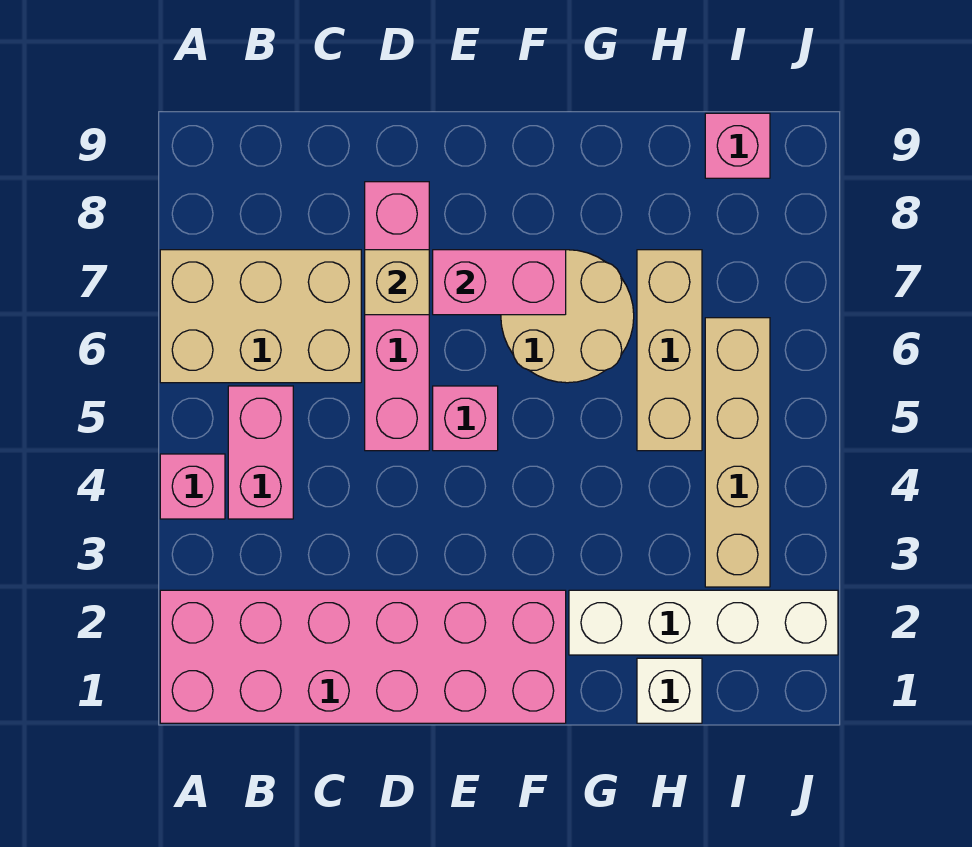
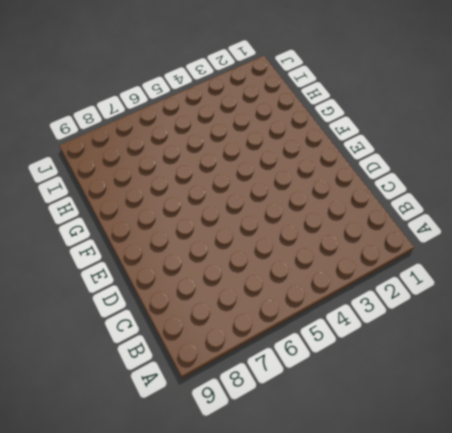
none -> pink brick A1:F2 level 1
none -> pink brick A4 level 1
none -> tan brick A6:C7 level 1

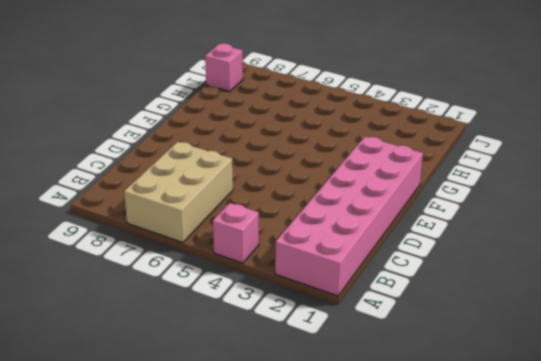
none -> pink brick B4:B5 level 1
none -> pink brick D5:D8 level 1
none -> pink brick E5 level 1

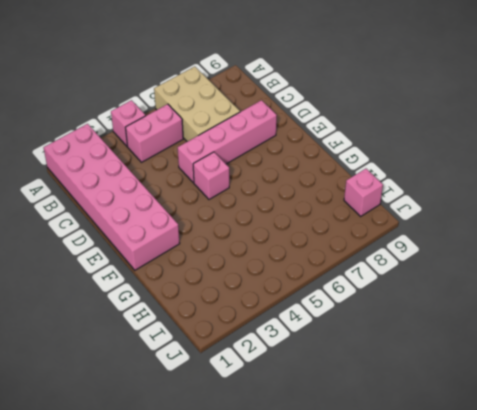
none -> tan round brick F6:G7 level 1
none -> white brick G2:J2 level 1
none -> white brick H1 level 1

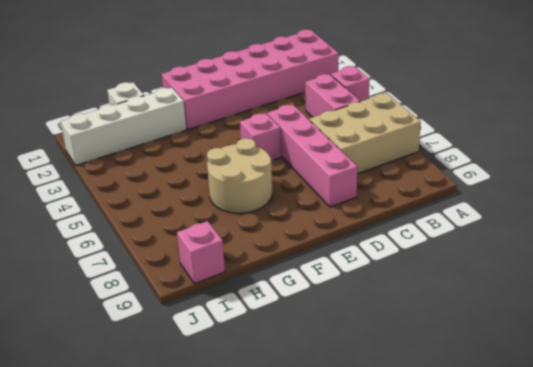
none -> tan brick H5:H7 level 1
none -> tan brick I3:I6 level 1
none -> tan brick D7 level 2

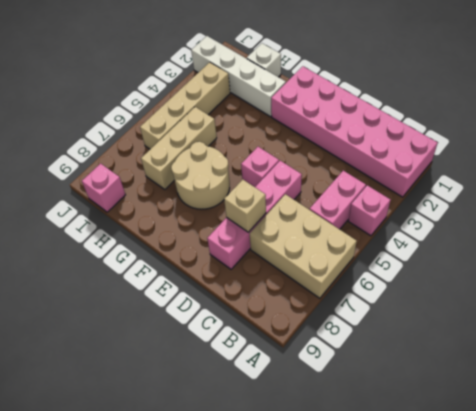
none -> pink brick E7:F7 level 2

